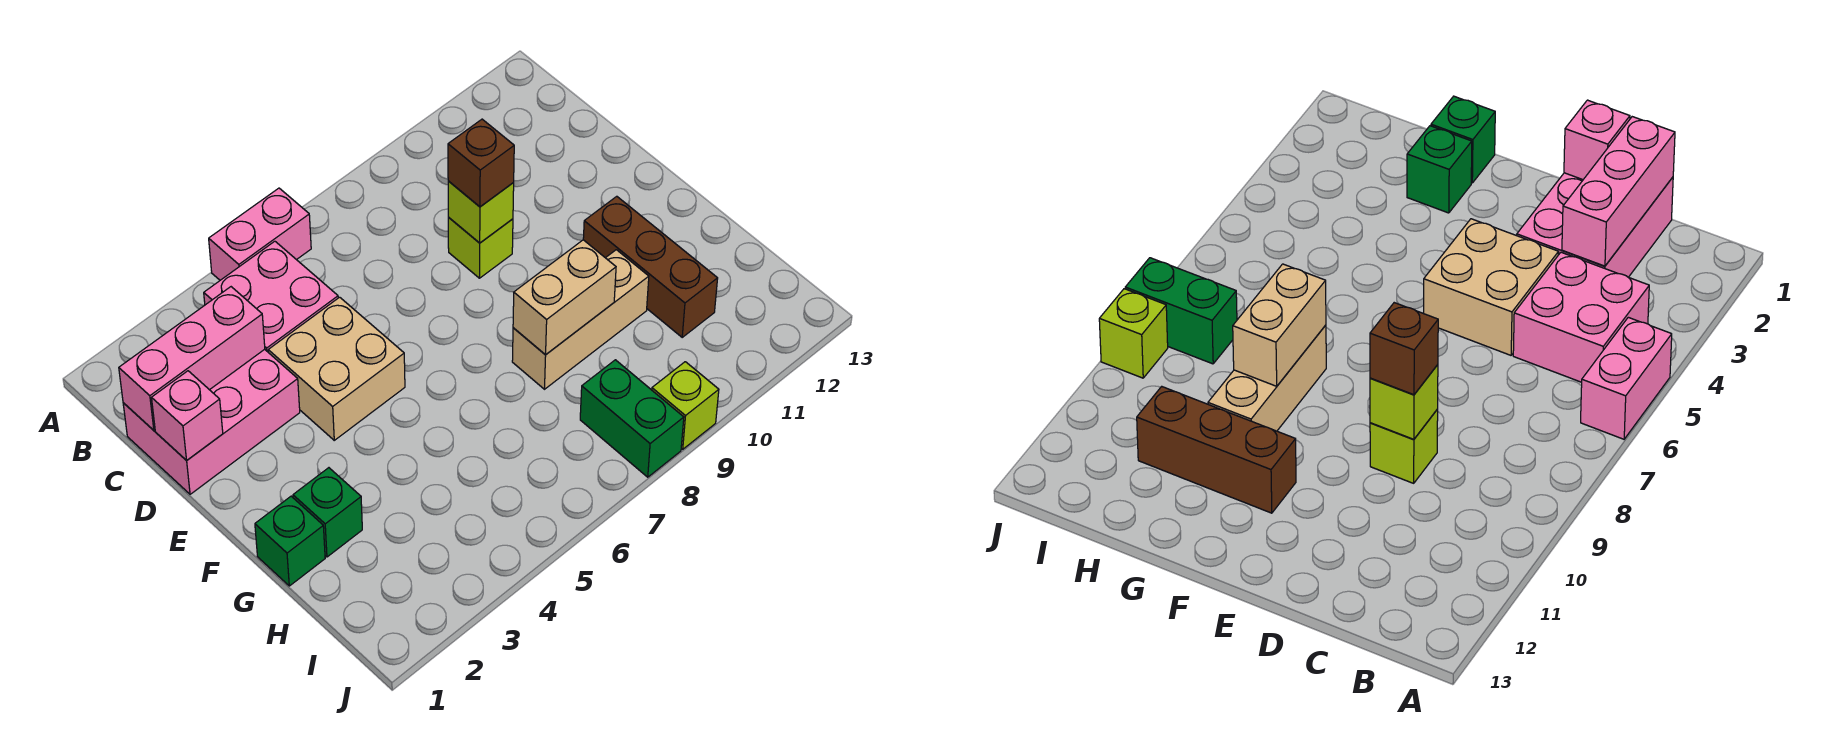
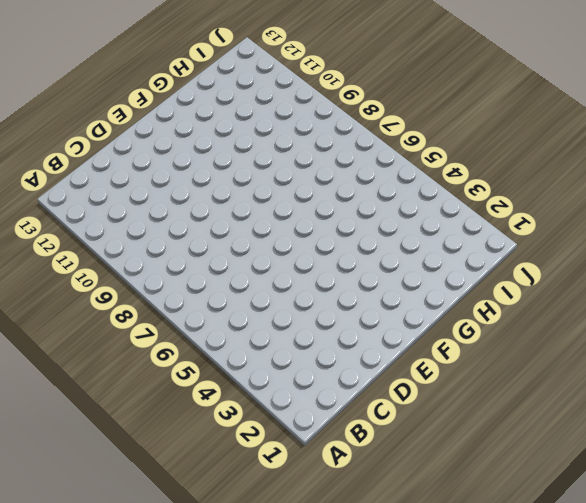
none -> pink brick A5:A6 level 1
none -> pink brick B4:C5 level 1
none -> pink brick C1:D3 level 1

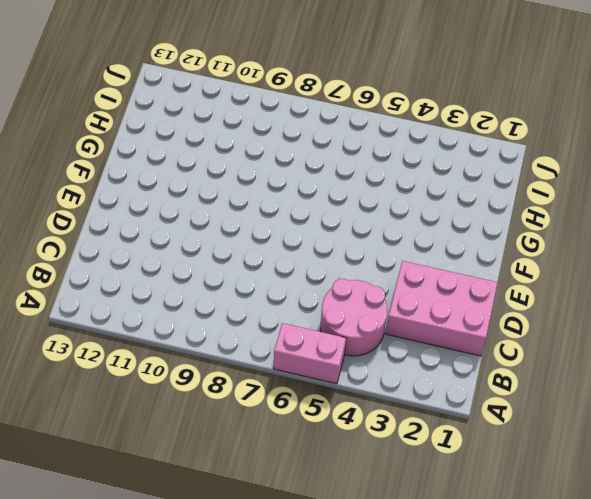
pink round brick B4:C5 level 1 -> pink brick B4:C5 level 1
none -> tan brick D4:E5 level 1
none -> lime brick D9 level 1
none -> brown brick F11:H11 level 1

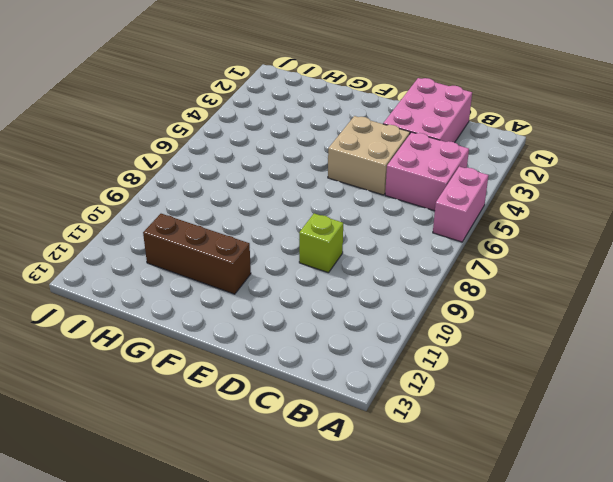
none -> green brick G1 level 1
none -> green brick G2 level 1
none -> tan brick G8:G10 level 1

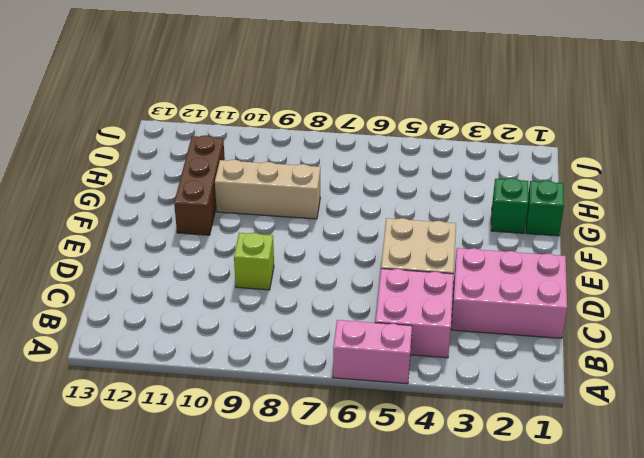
none -> green brick I8:J8 level 1
none -> lime brick J9 level 1
none -> pink brick C1:C3 level 2

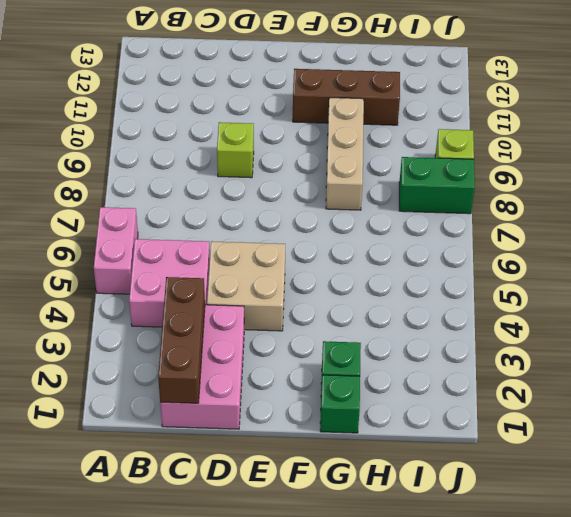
brown brick C1:C3 level 2 -> pink brick C1:C3 level 2
none -> pink brick D1 level 2
none -> lime brick D9 level 2
none -> tan brick G8:G9 level 2

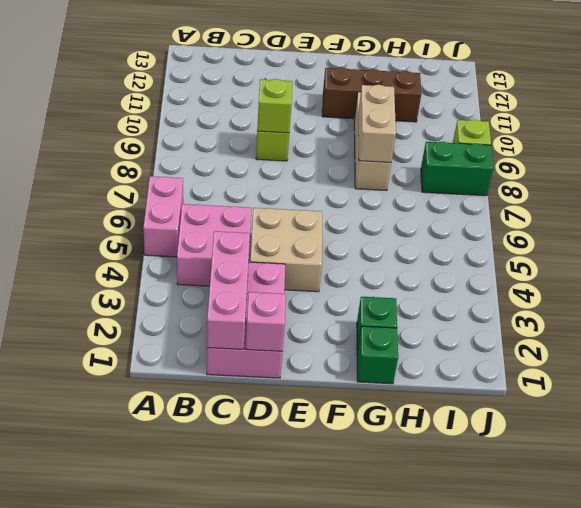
none -> brown brick D9 level 3

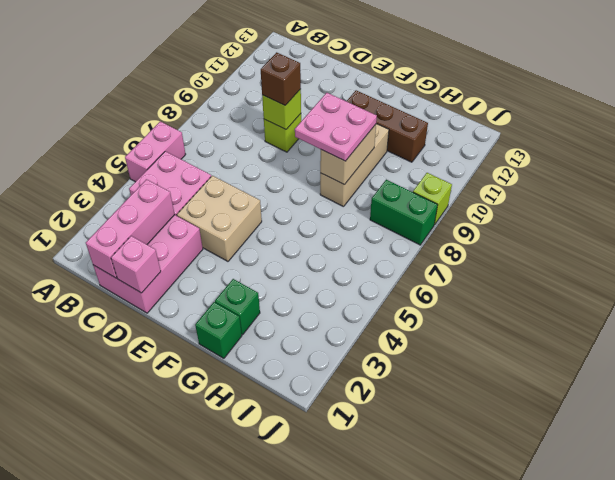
pink plate F8:G9 level 3 -> none

